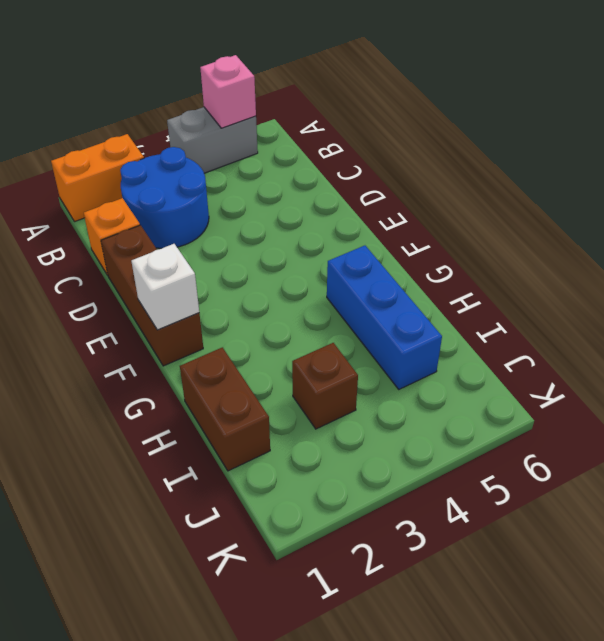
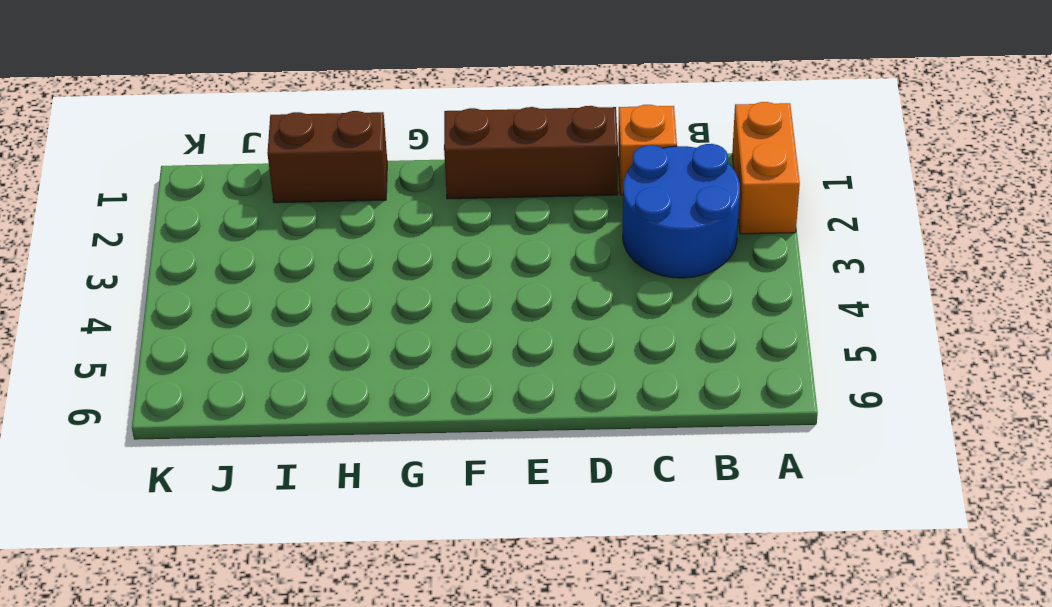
none -> grey brick A4:A5 level 1
none -> blue brick G5:I5 level 1

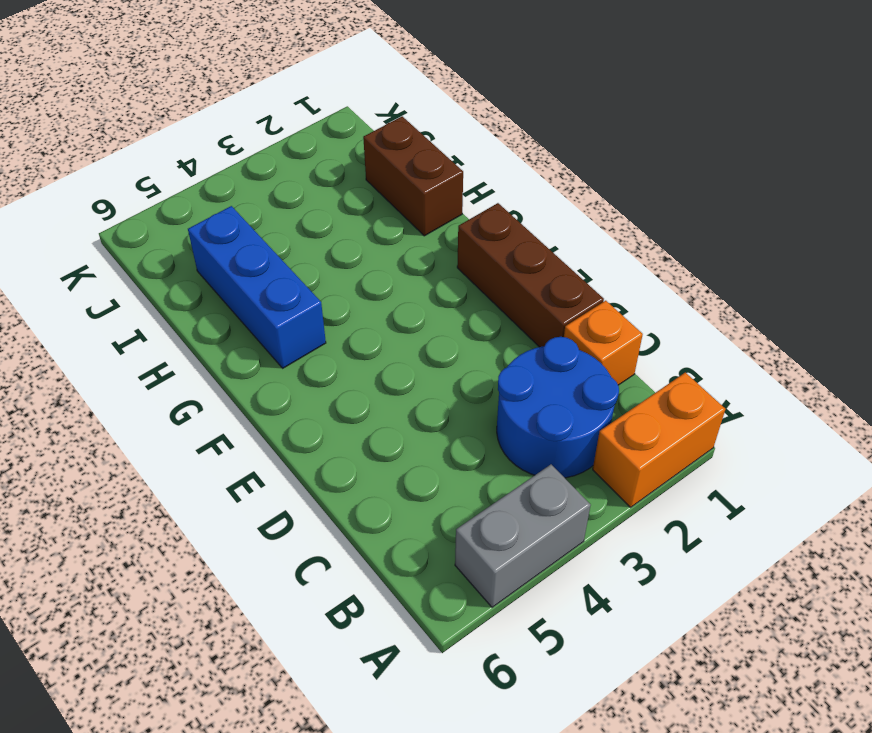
none -> brown brick I3 level 1
none -> pink brick A5 level 2

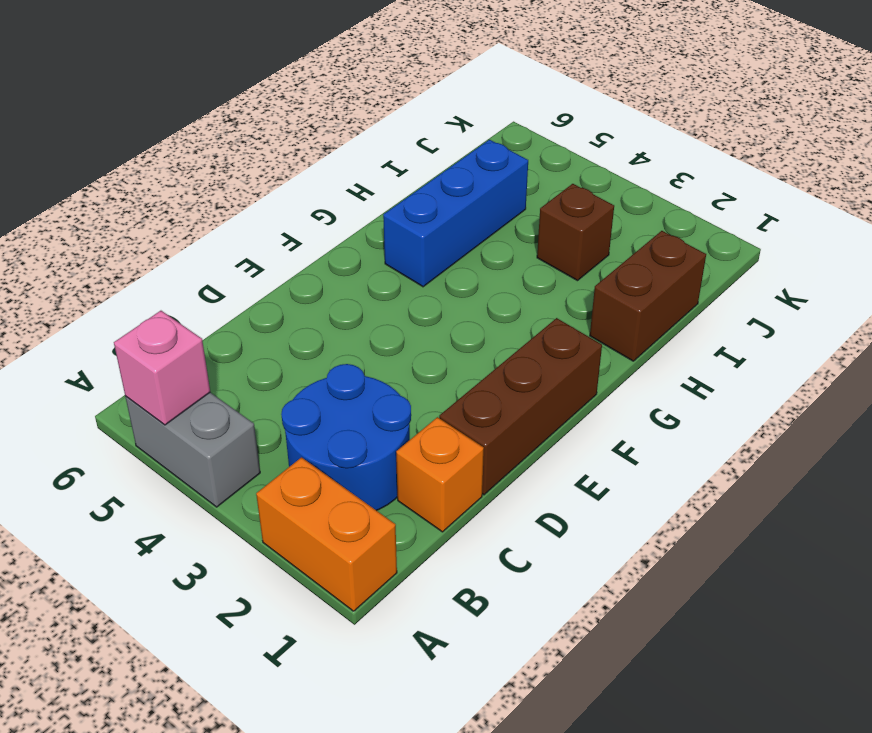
none -> white brick F1 level 2

